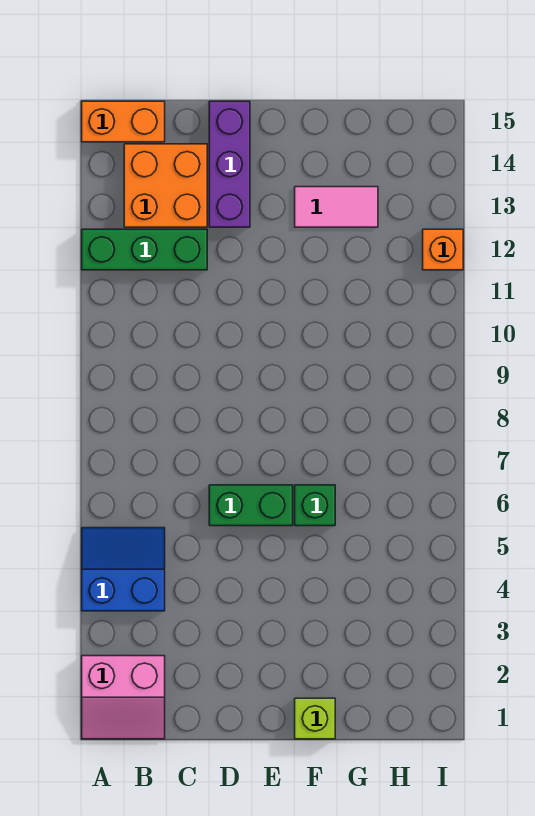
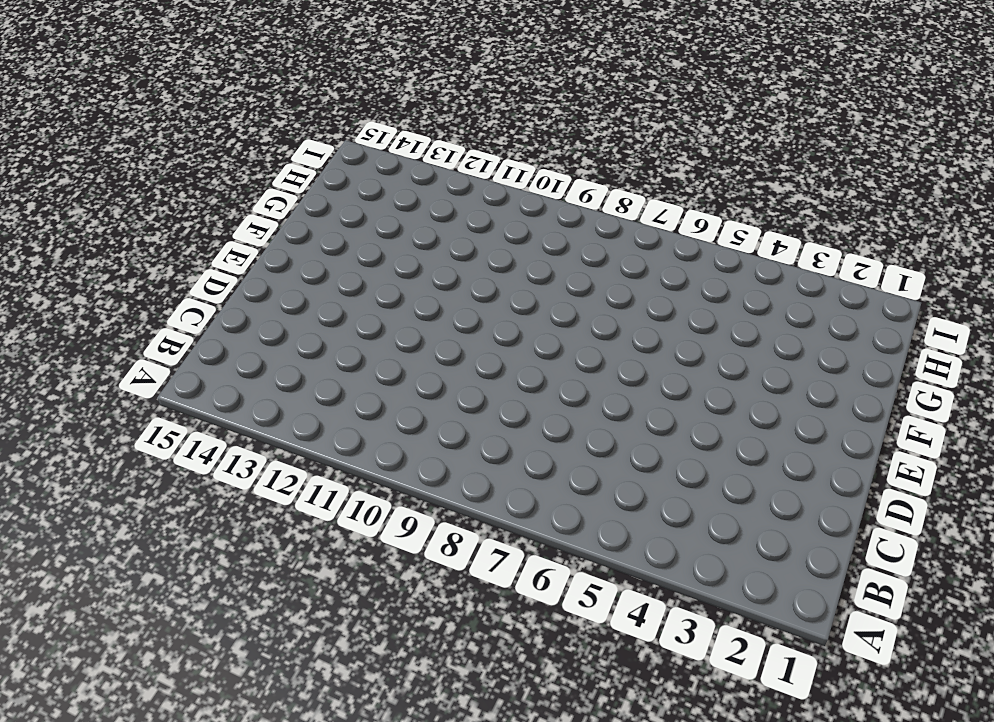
none -> pink slope A1:B2 level 1 top 2
none -> blue slope A4:B5 level 1 top 4

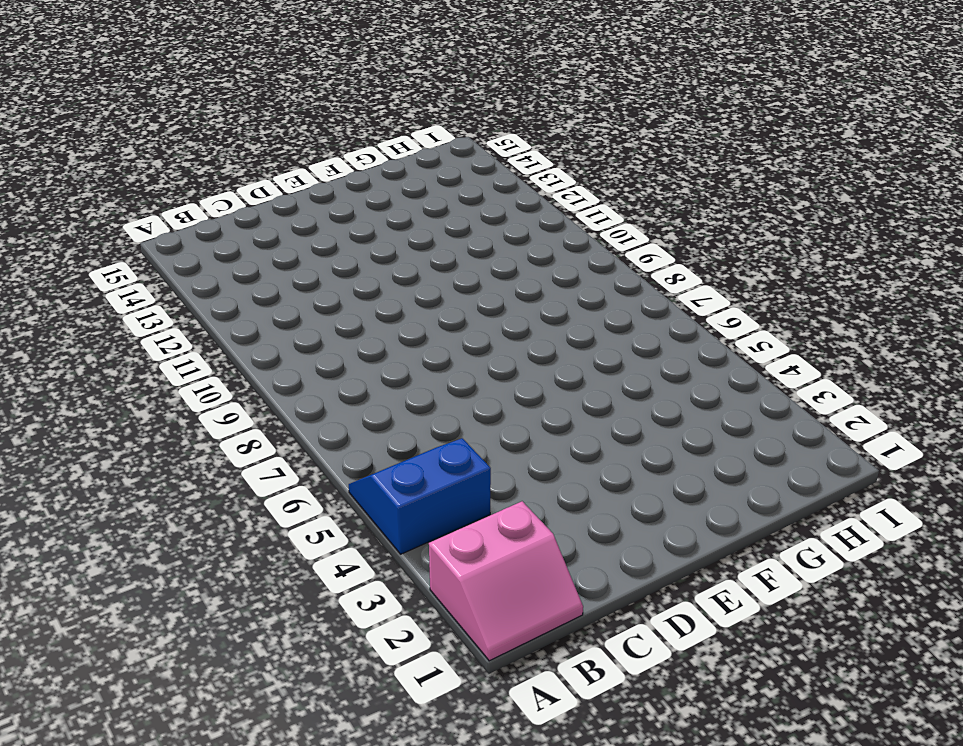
none -> green brick A12:C12 level 1
none -> orange brick A15:B15 level 1

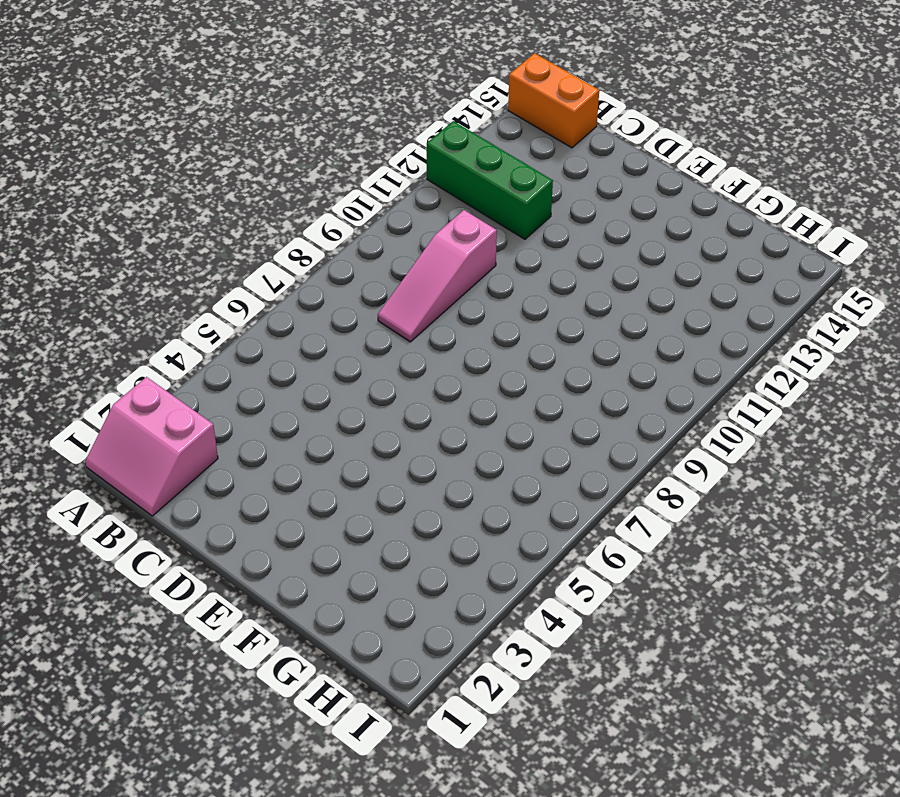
pink slope C8:C10 level 1 top 10 -> none
none -> blue slope A4:B5 level 1 top 4
none -> orange brick B13:C14 level 1

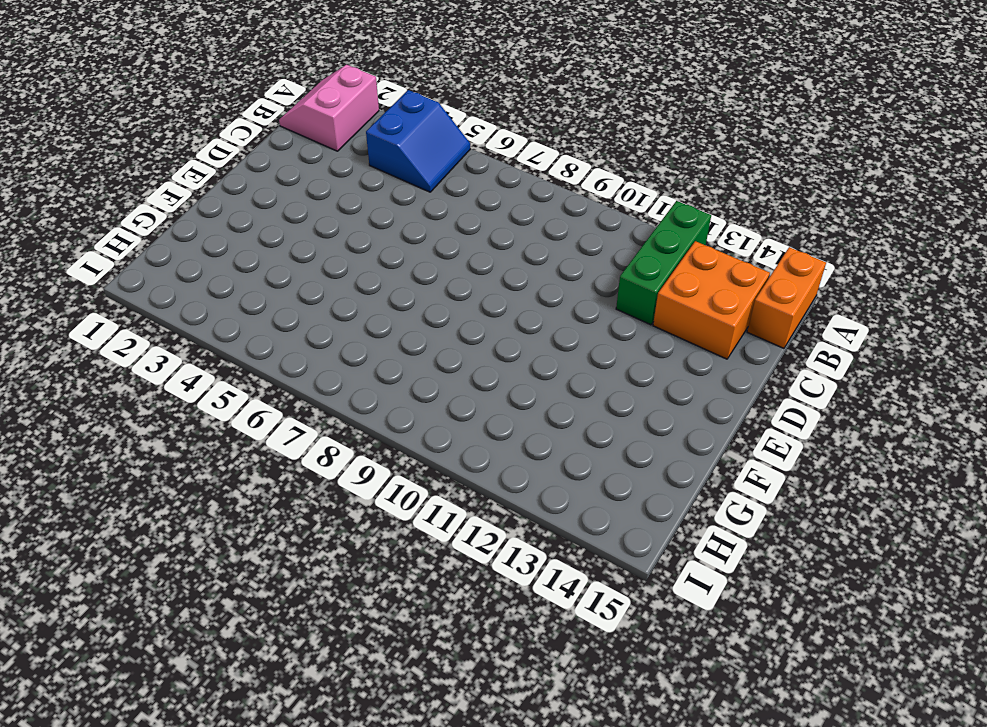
none -> green brick D6:E6 level 1
none -> purple brick D13:D15 level 1

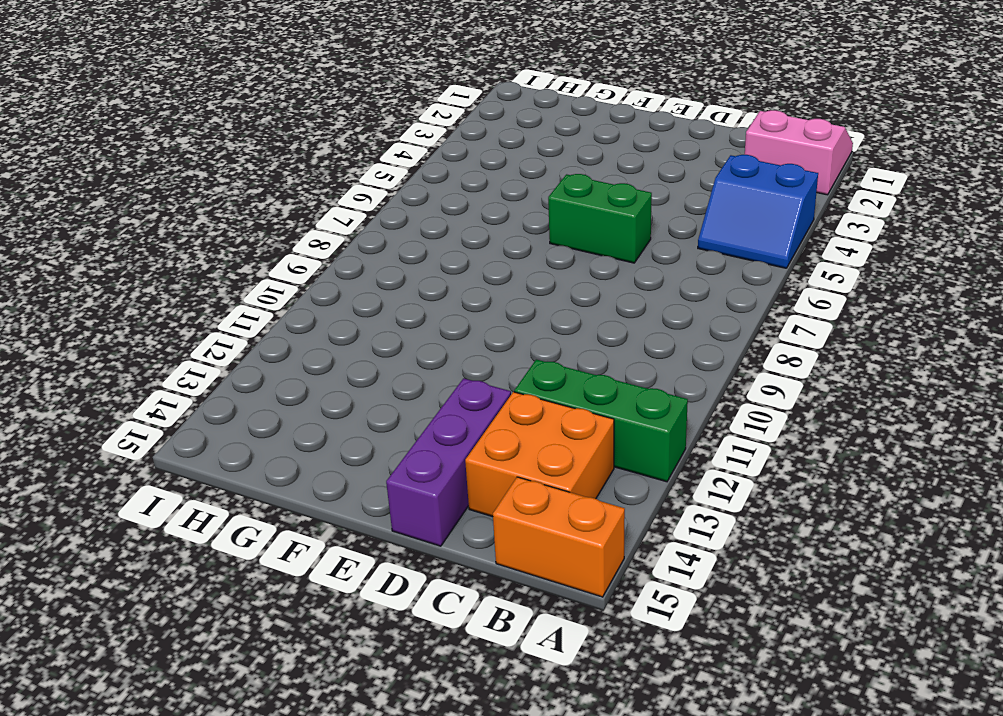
none -> lime brick F1 level 1
none -> green brick F6 level 1

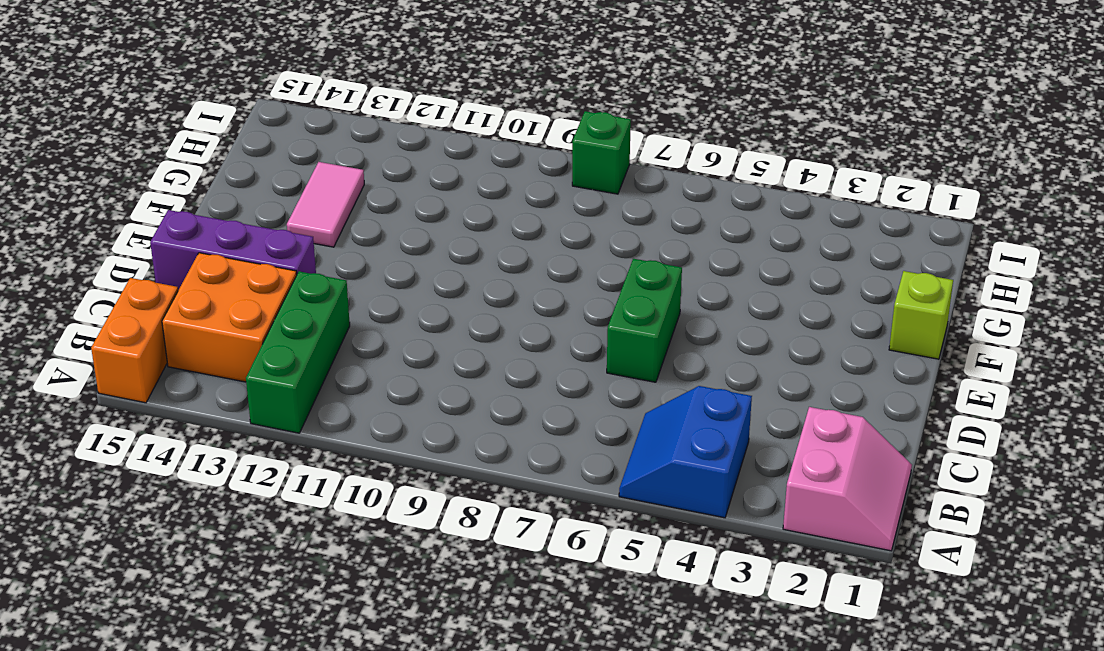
green brick I8 level 1 -> green brick F6 level 1
none -> orange brick I12 level 1

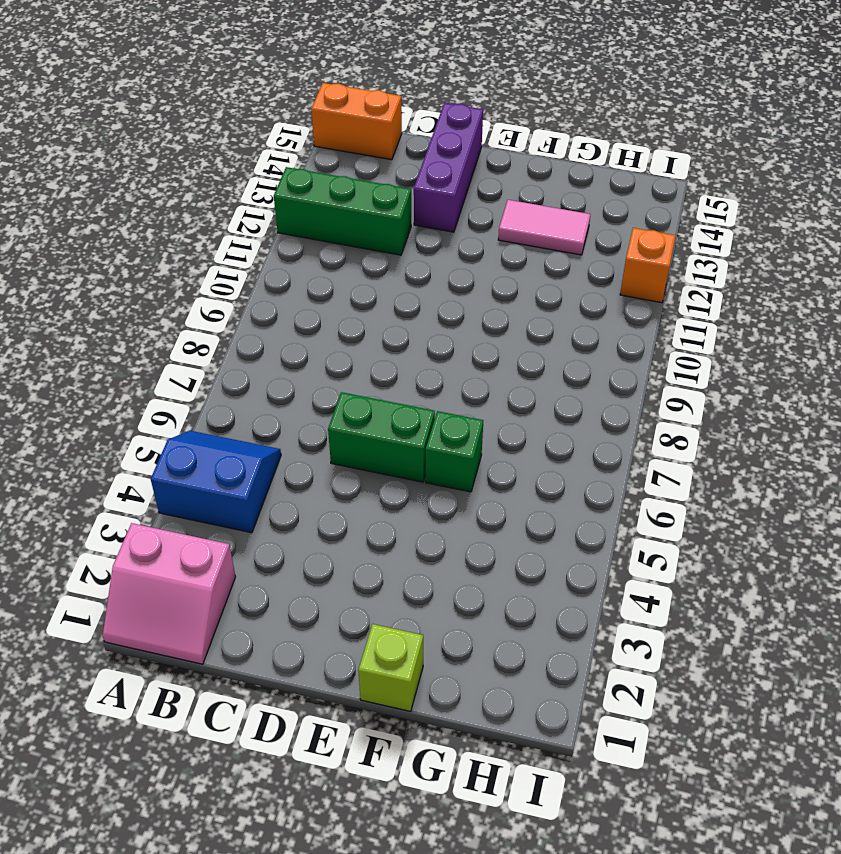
none -> orange brick B13:C14 level 1

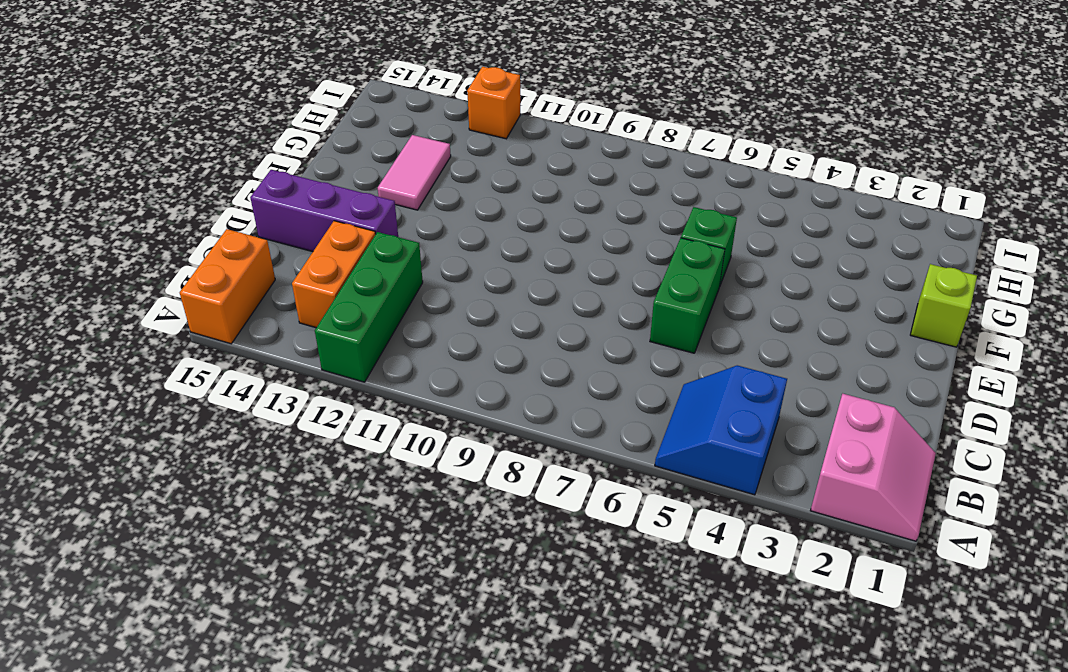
orange brick B13:C13 level 1 -> orange brick B13:C14 level 1

